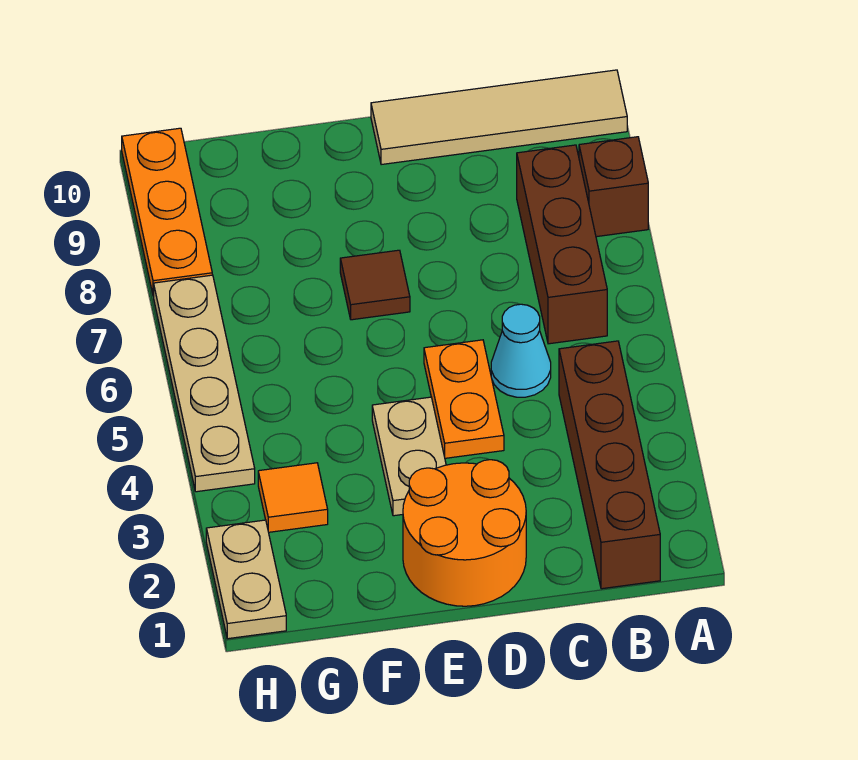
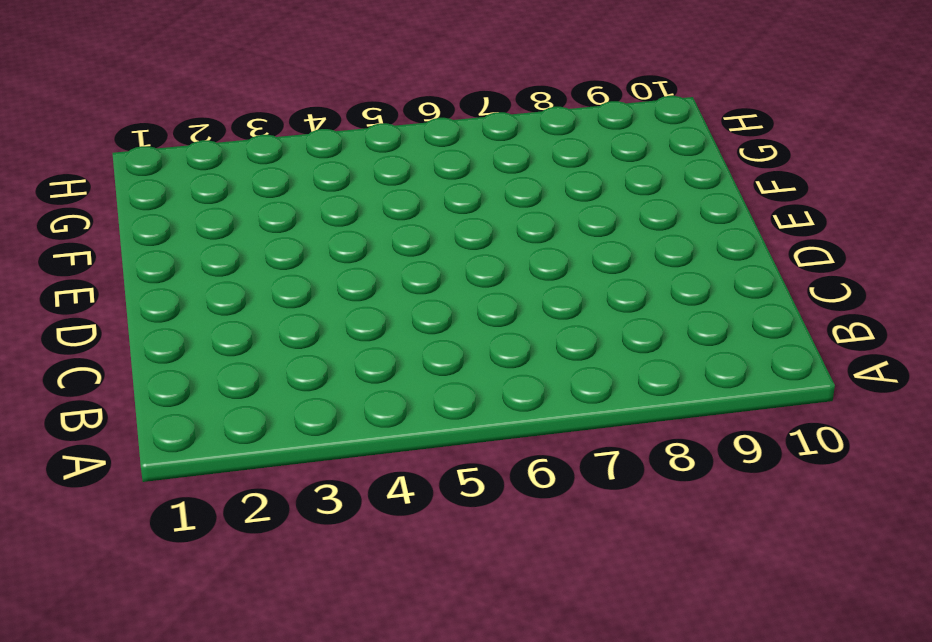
none -> brown brick A8 level 1
none -> tan tile A10:D10 level 1
none -> brown brick B1:B4 level 1

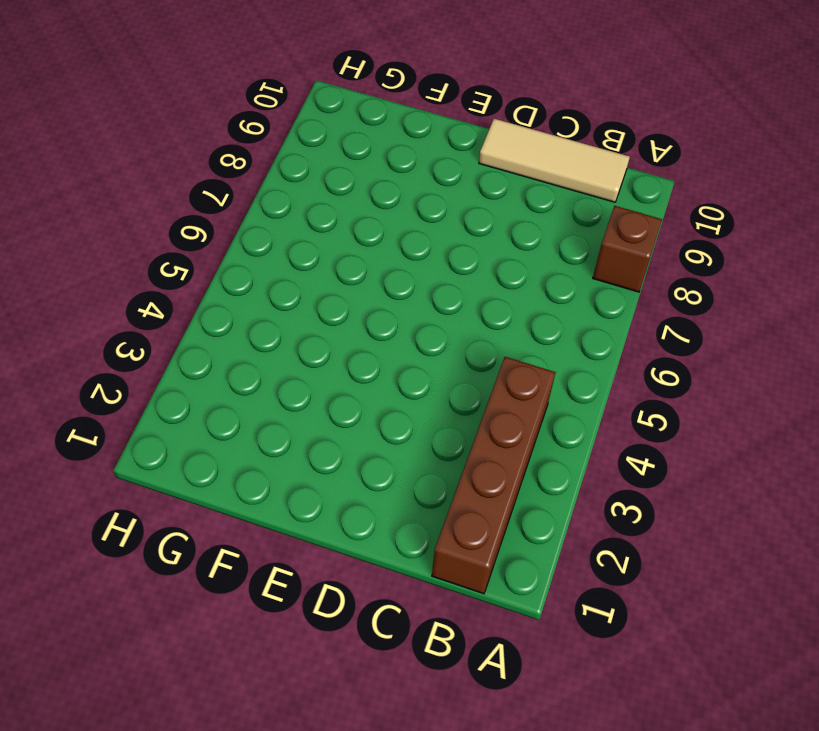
tan tile B10:D10 level 1 -> tan tile A10:D10 level 1
none -> brown brick B6:B8 level 1
none -> cyan cone C5 level 1
none -> orange round brick D1:E2 level 1

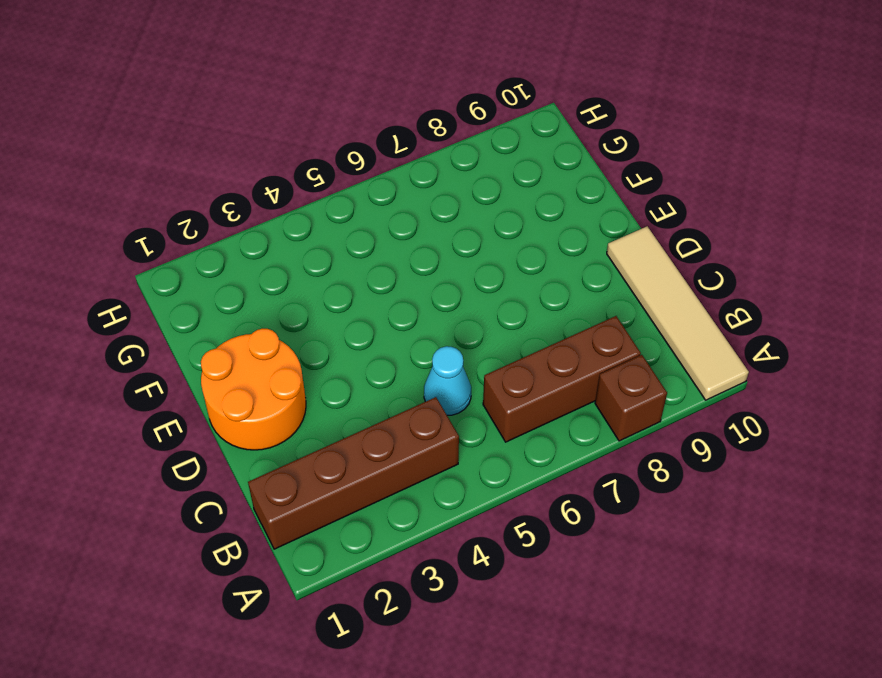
none -> orange plate D4:D5 level 1
none -> tan plate E3:E4 level 1
none -> brown tile E7 level 1

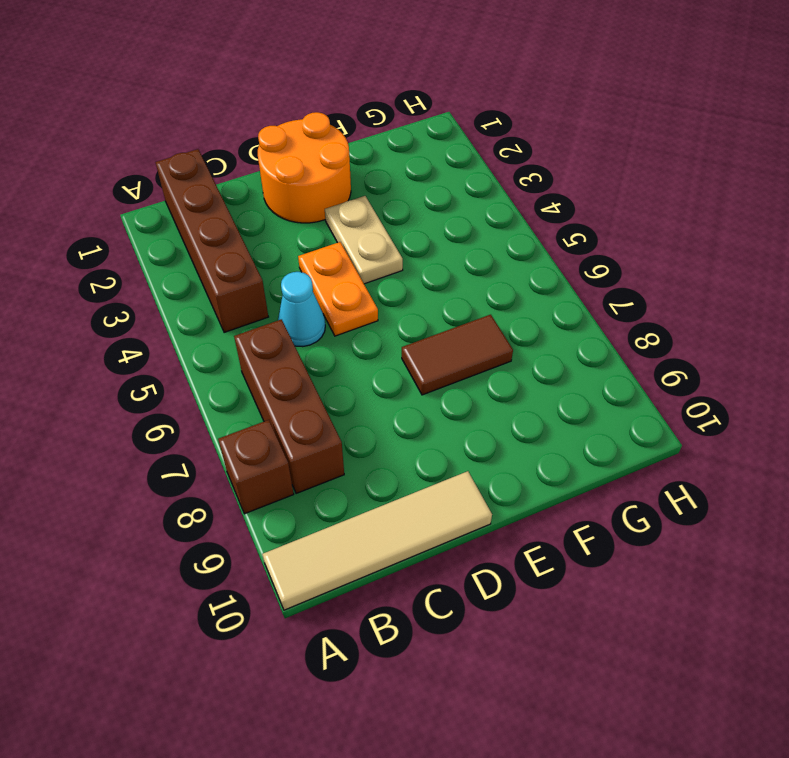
brown tile E7:F7 level 1 -> brown tile E7 level 1
none -> orange tile G3 level 1
none -> tan plate H1:H2 level 1
none -> tan plate H4:H7 level 1

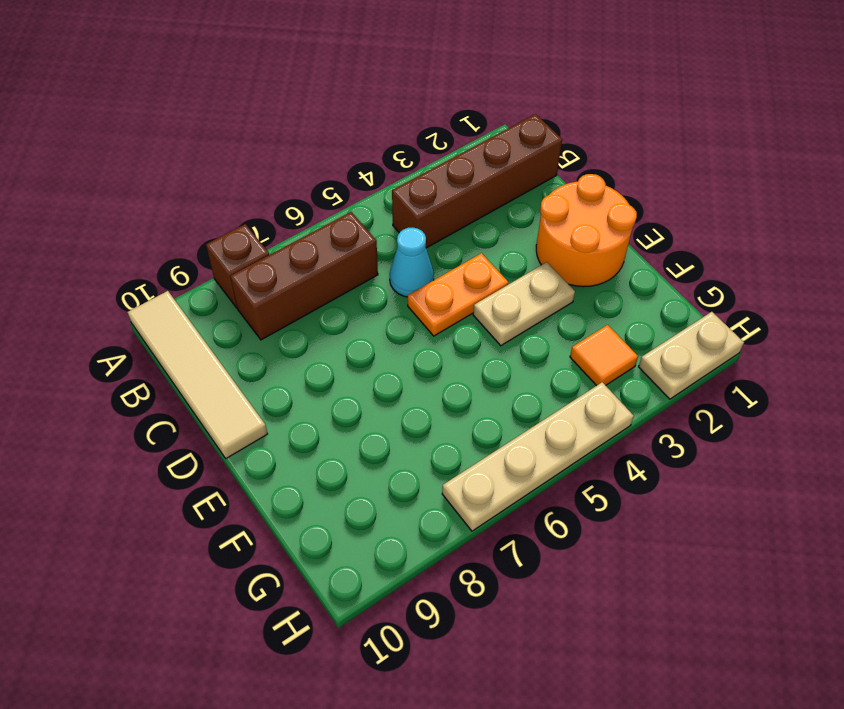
none -> brown tile E7 level 1
none -> orange plate H8:H10 level 1

